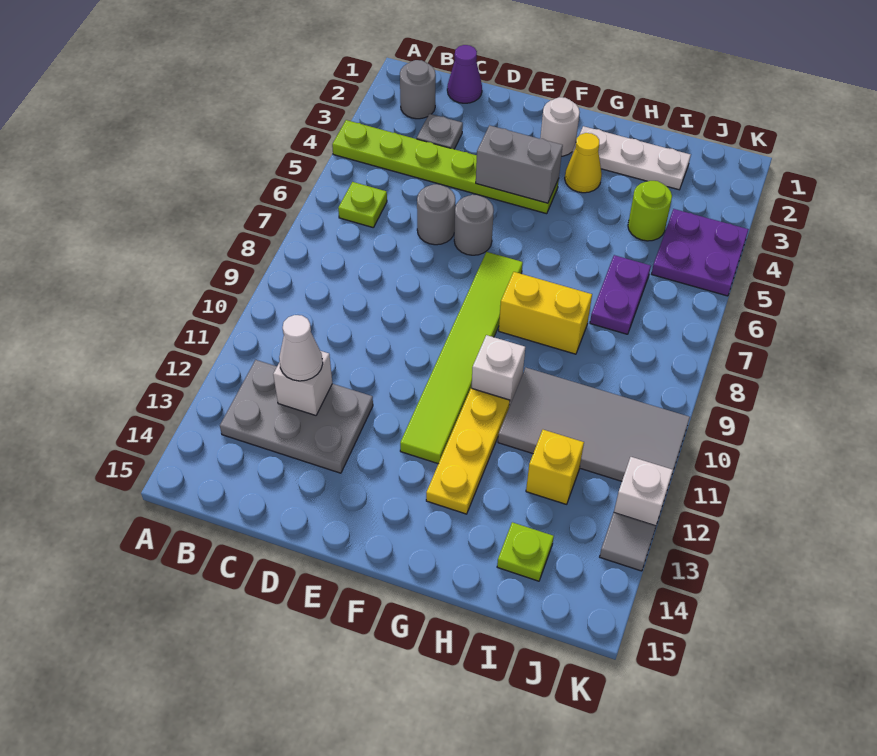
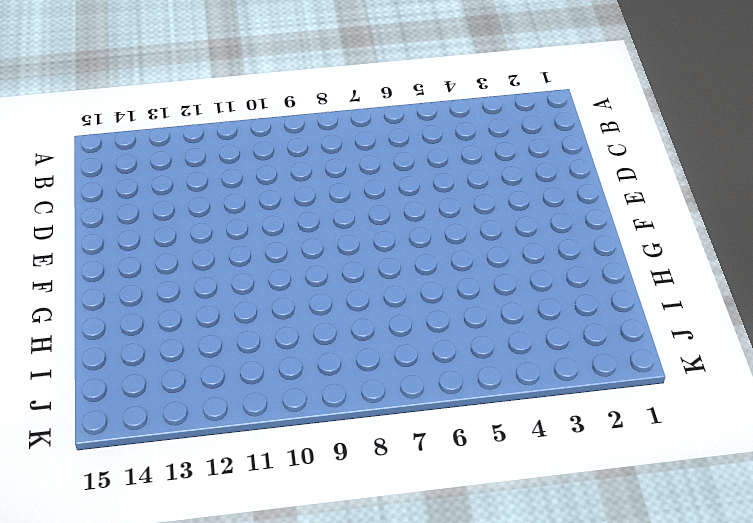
none -> lime plate A4:F4 level 1
none -> grey round brick B2 level 1
none -> lime plate B6 level 1

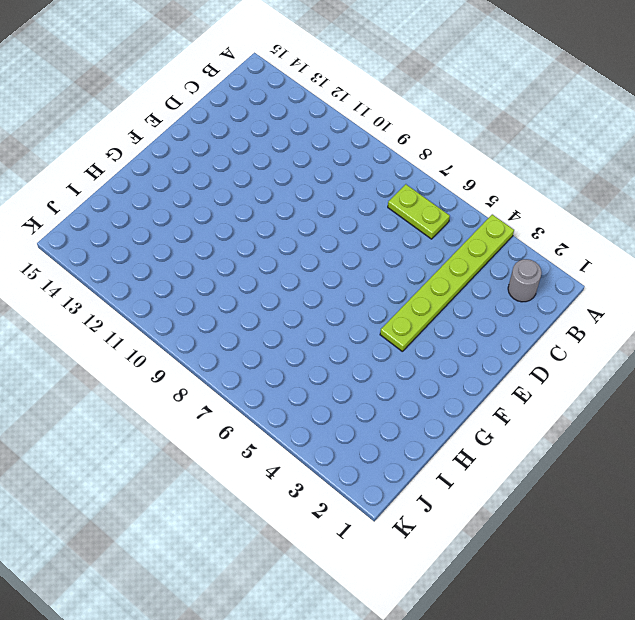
lime plate B6:B7 level 1 -> lime plate B6 level 1
none -> grey plate B12:D13 level 1
none -> purple cone C1 level 1
none -> grey plate C3 level 1

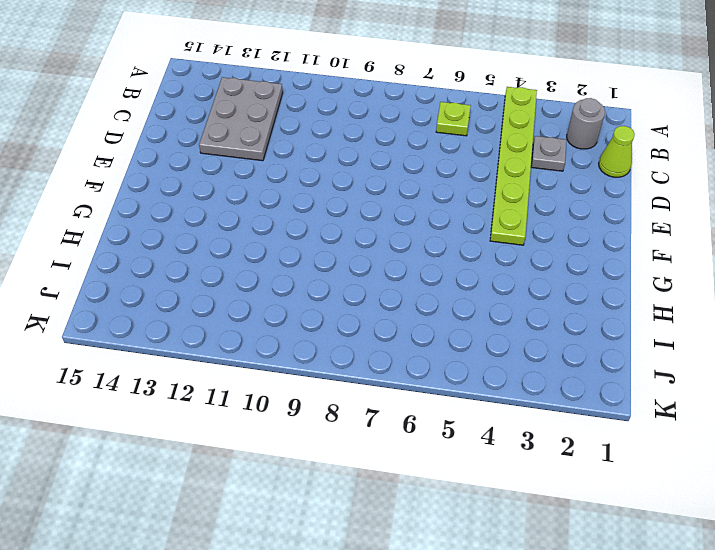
lime cone C1 level 1 -> purple cone C1 level 1
none -> grey round brick D6 level 1
none -> grey round brick E6 level 1
none -> white round brick F2 level 1

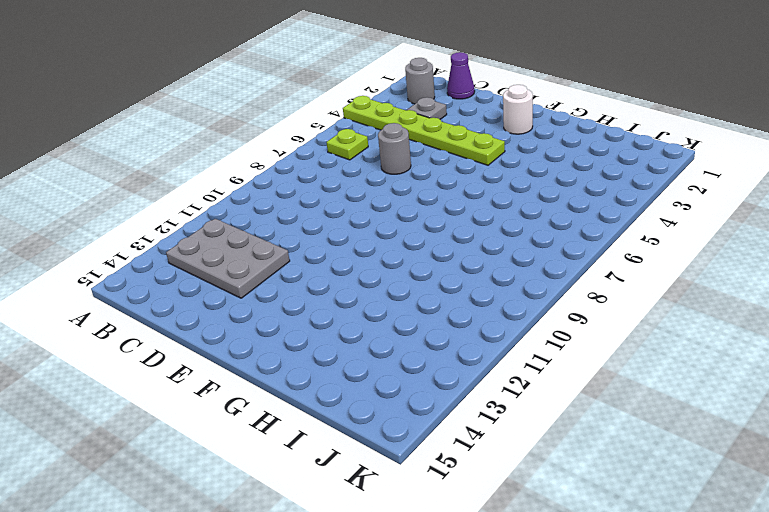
none -> grey round brick E6 level 1
none -> lime tile F7:F12 level 1
none -> white plate G2:I2 level 1

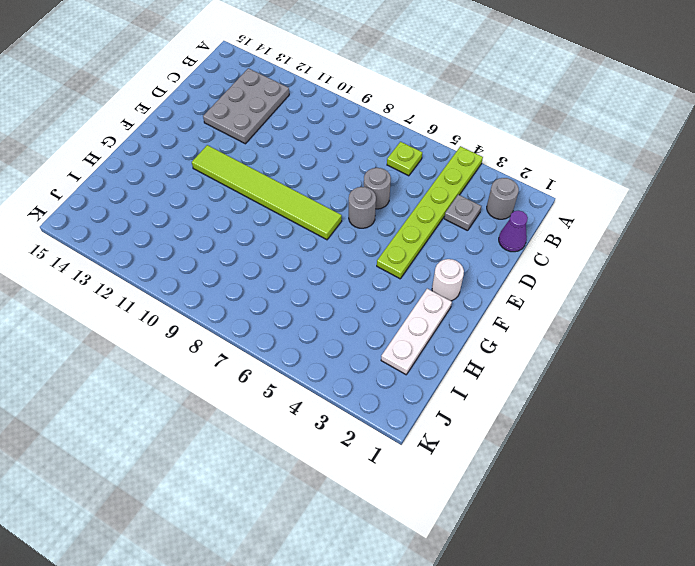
none -> yellow cone G3 level 1
none -> yellow brick G8:H8 level 1
none -> white brick G10 level 1

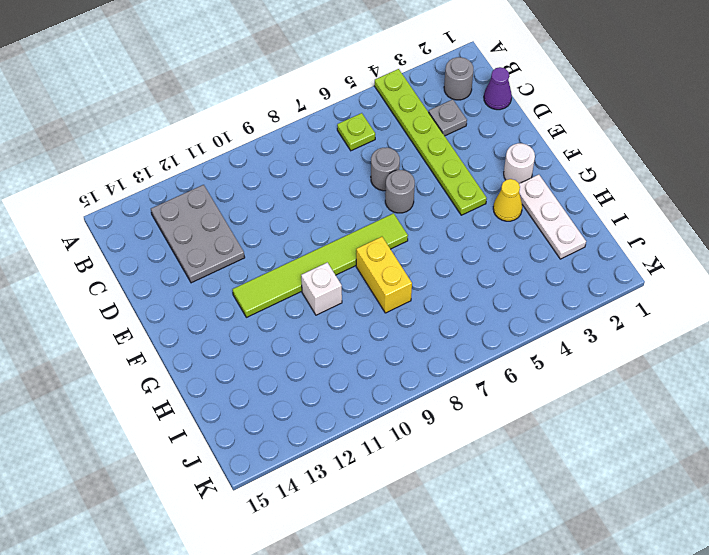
none -> yellow plate G11:G13 level 1
none -> grey tile H10:K11 level 1
none -> lime round brick I4 level 1

